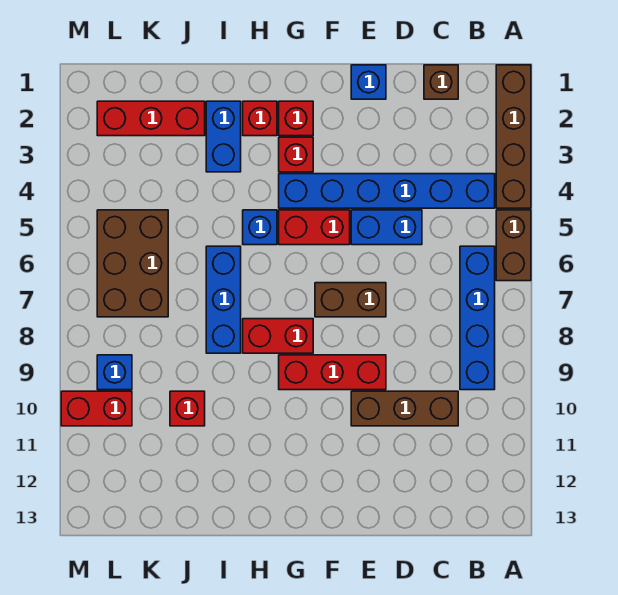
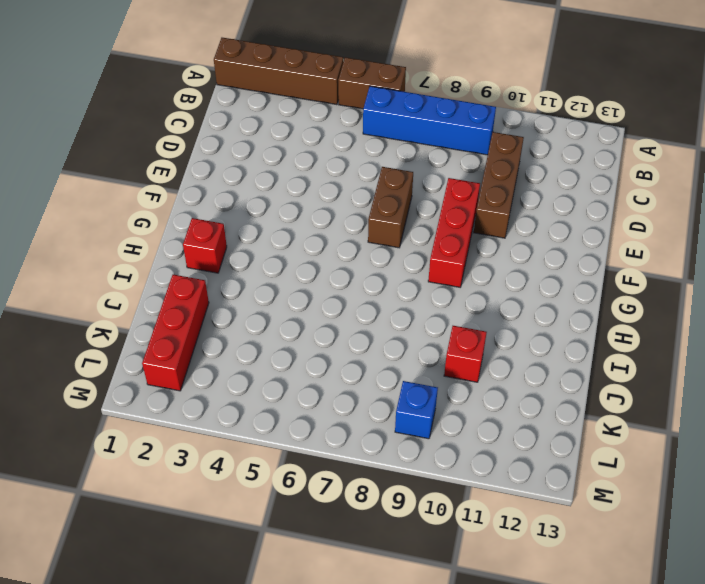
none -> blue brick B4:G4 level 1
none -> brown brick C1 level 1
none -> blue brick D5:E5 level 1

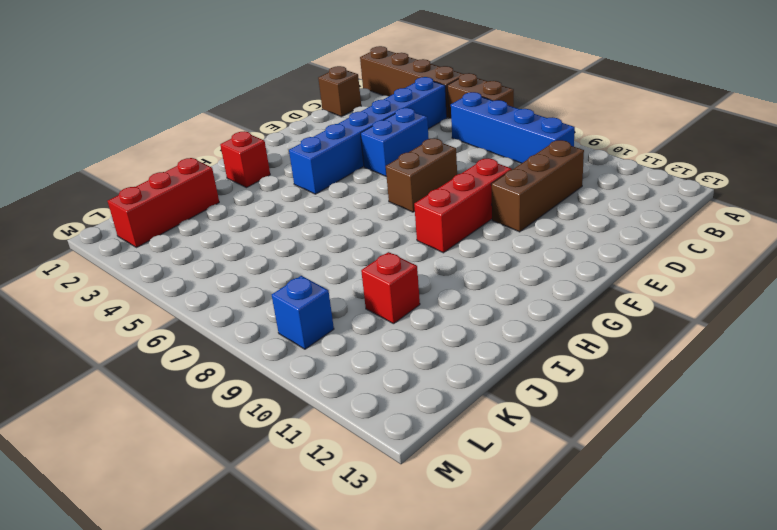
none -> blue brick E1 level 1
none -> red brick F5:G5 level 1
none -> red brick G2 level 1

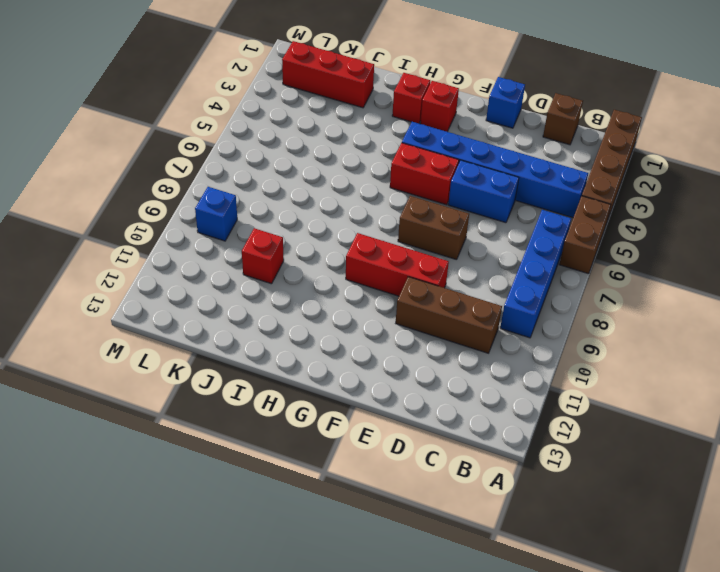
none -> red brick G3 level 1
none -> red brick G8:H8 level 1
none -> blue brick H5 level 1

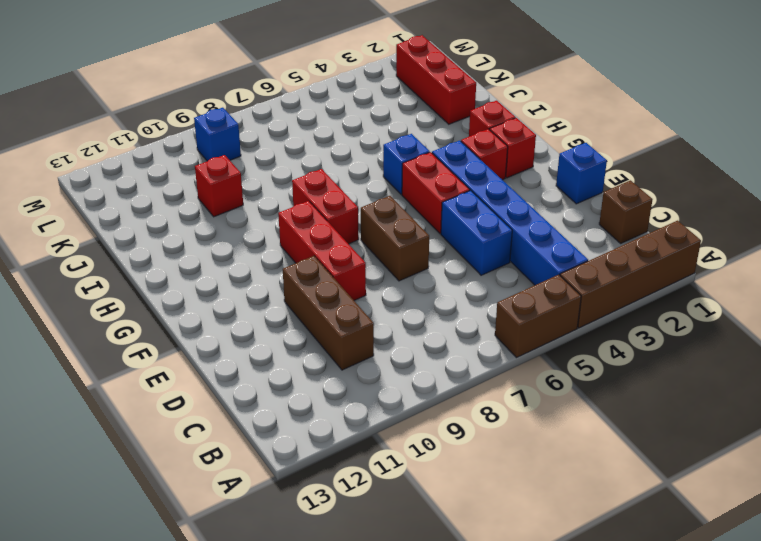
none -> blue brick B6:B9 level 1
none -> blue brick I2:I3 level 1
none -> blue brick I6:I8 level 1

